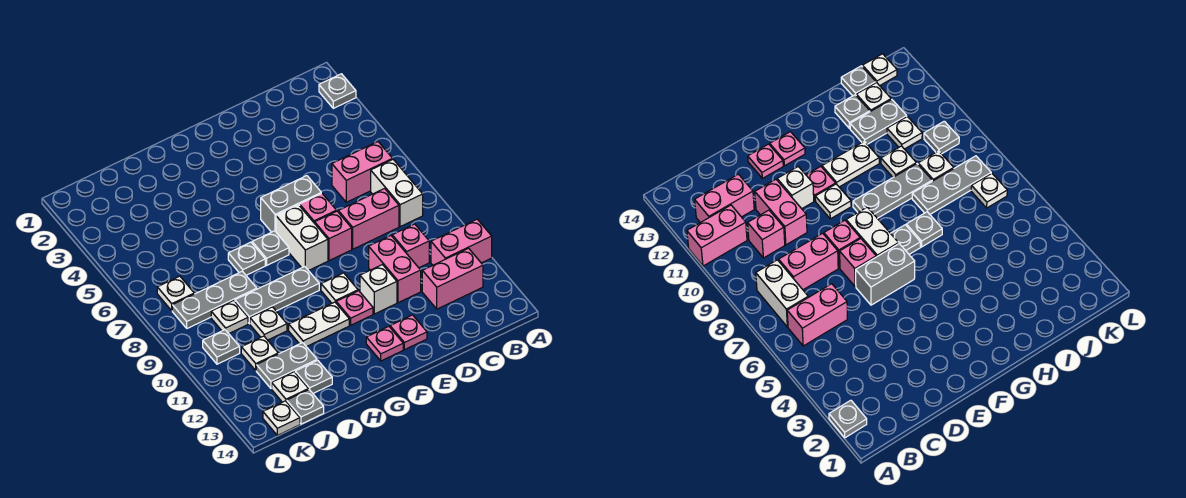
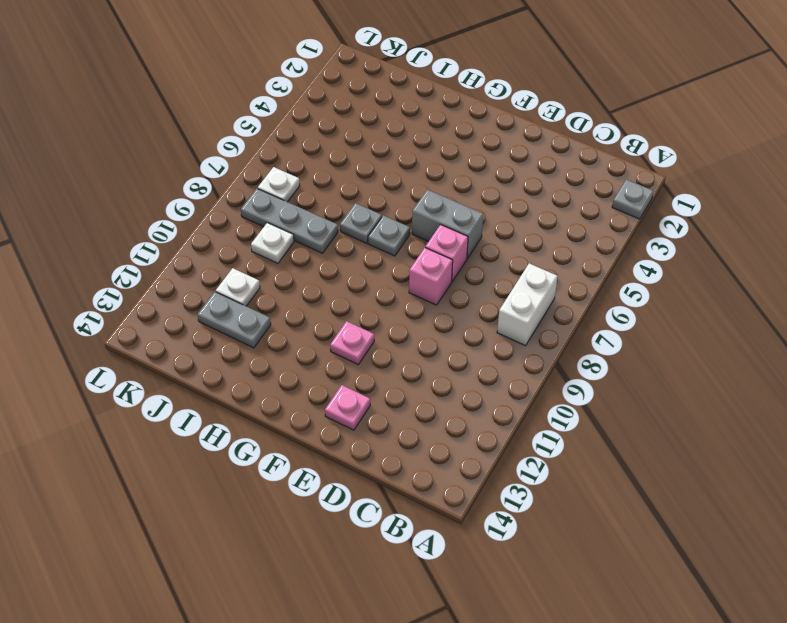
none -> pink brick A11:B11 level 1
none -> pink brick B6:C6 level 1
none -> pink brick B12:C12 level 1
none -> pink brick C8:D8 level 1

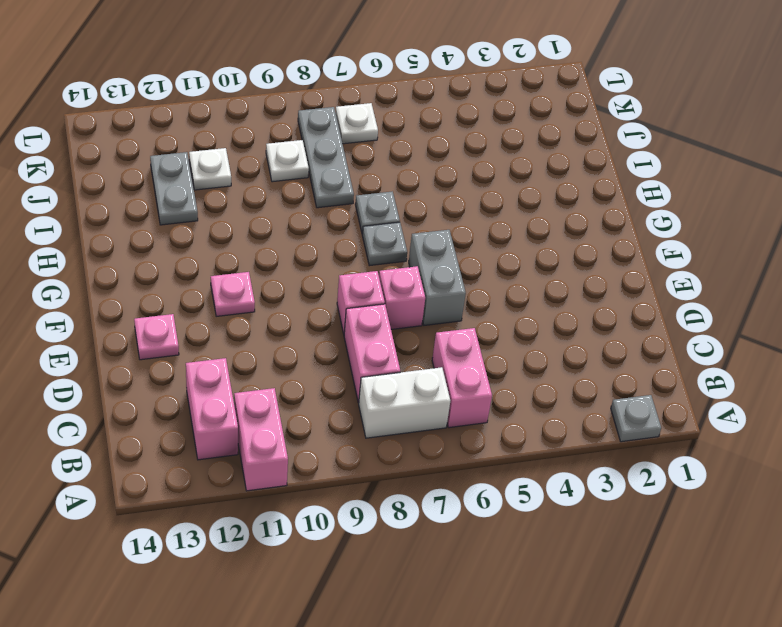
none -> pink brick C10 level 1
none -> pink brick D10:D11 level 1
none -> white brick E11 level 1
none -> white brick F7:F8 level 1

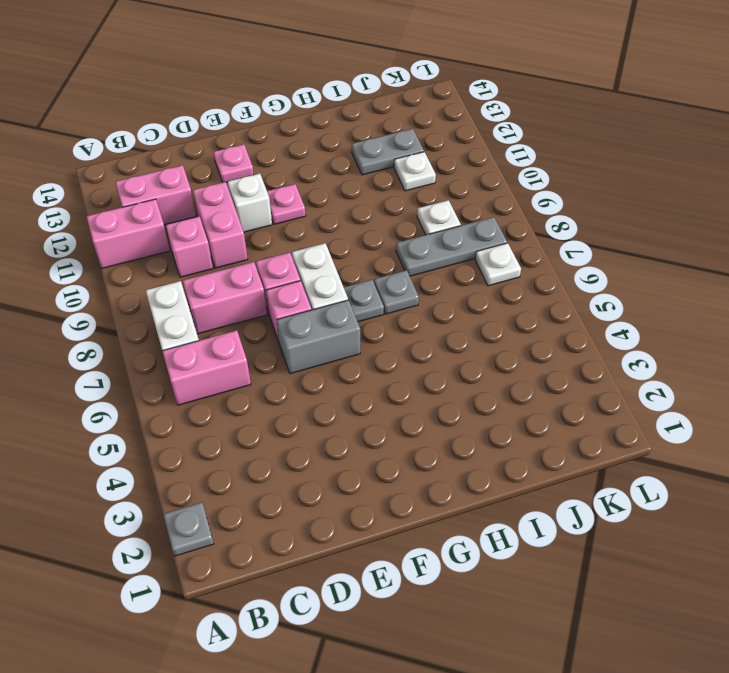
none -> white plate F10 level 1
none -> pink plate F13 level 1
none -> grey plate G9:I9 level 1
none -> white plate G11:H11 level 1

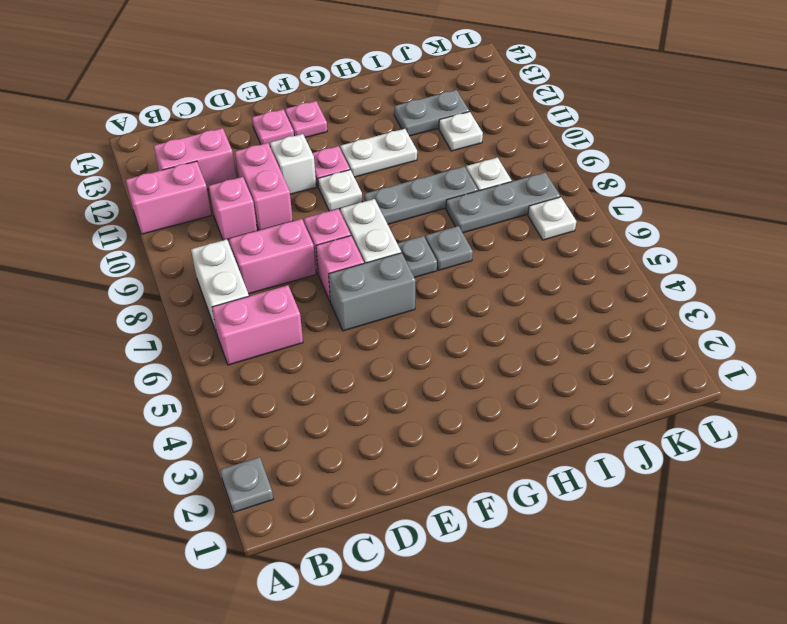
none -> white plate I10 level 1
none -> grey plate I13 level 1
none -> white plate J13 level 1
none -> grey plate J14 level 1

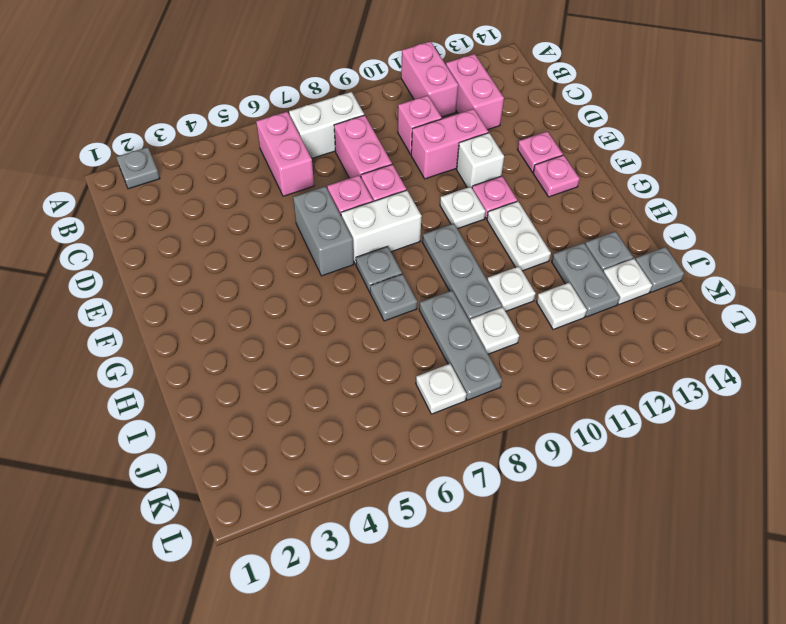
none -> grey plate K10 level 1
none -> white plate K14 level 1

